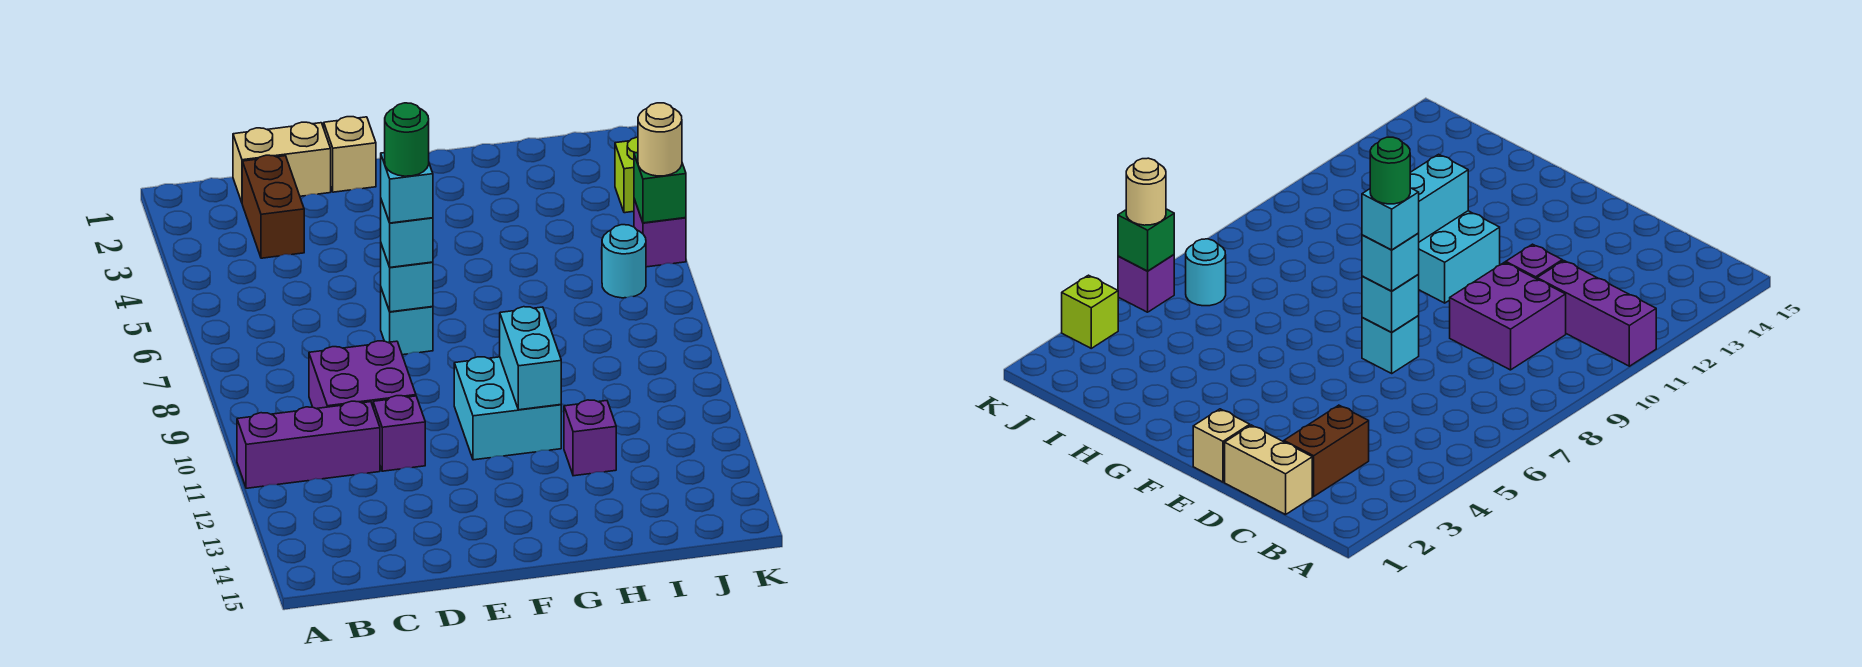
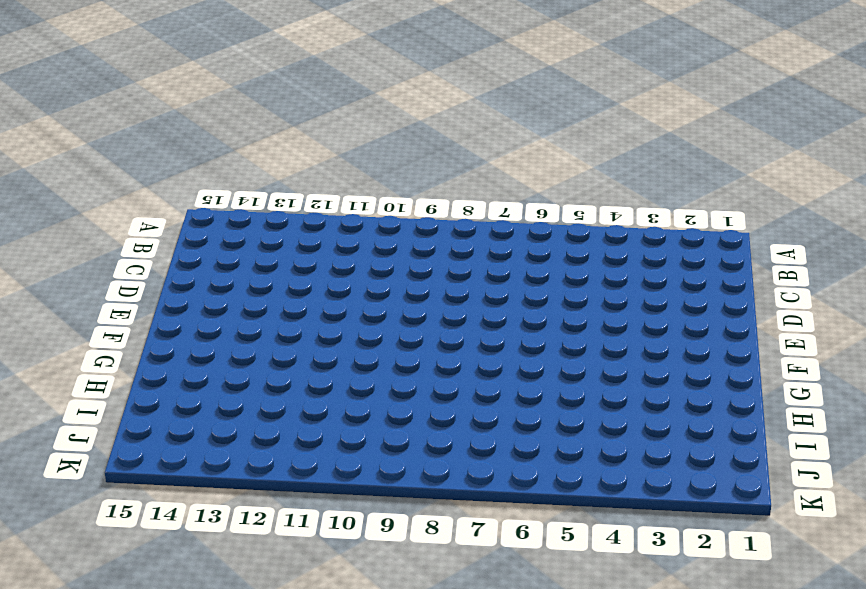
none -> purple brick A11:C11 level 1
none -> tan brick C1:D1 level 1
none -> brown brick C2:C3 level 1

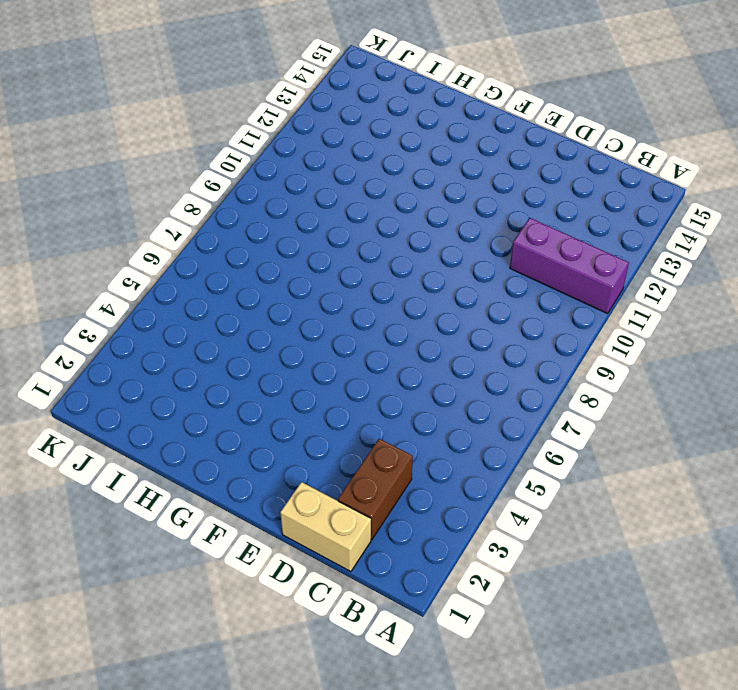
none -> purple brick C9:D10 level 1
none -> purple brick D11 level 1
none -> tan brick E1 level 1

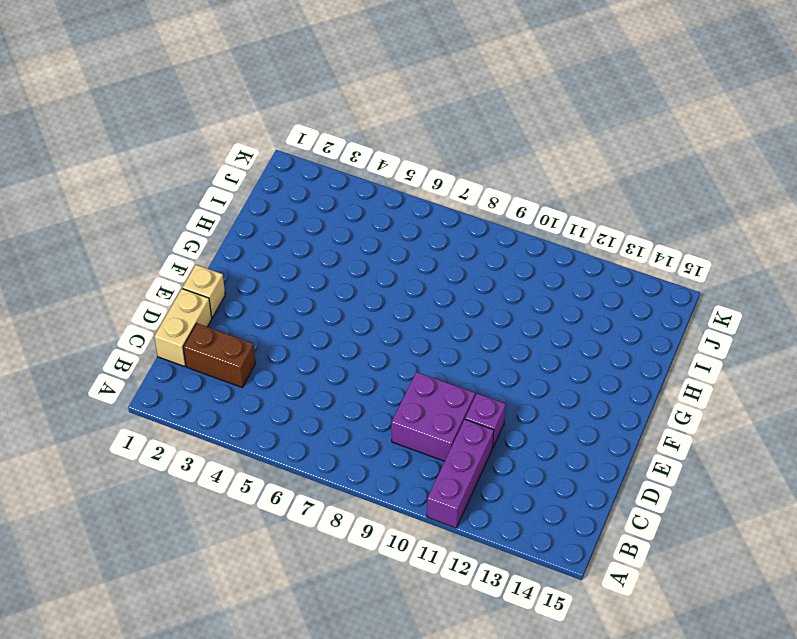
none -> cyan brick E7 level 1
none -> cyan brick F10:G11 level 1
none -> purple brick H12 level 1

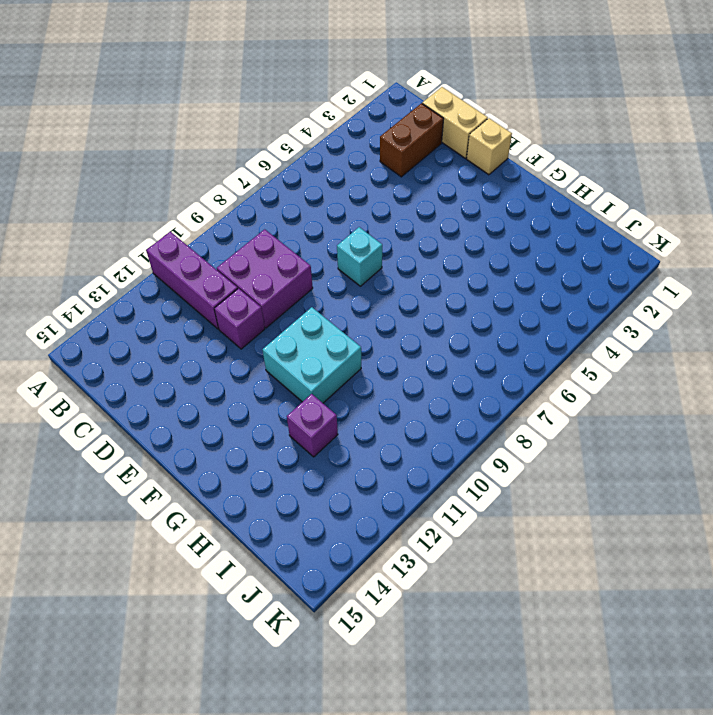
none -> cyan round brick J6 level 1
none -> lime brick K3 level 1
none -> purple brick K5 level 1

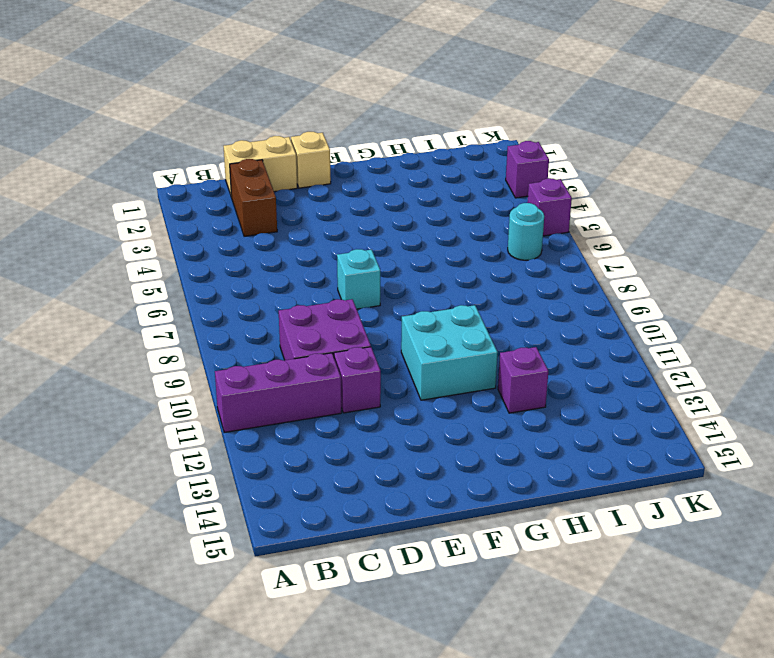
purple brick K3 level 1 -> lime brick K3 level 1
none -> cyan brick E7 level 2
none -> cyan brick G10:G11 level 2
none -> green brick K5 level 2

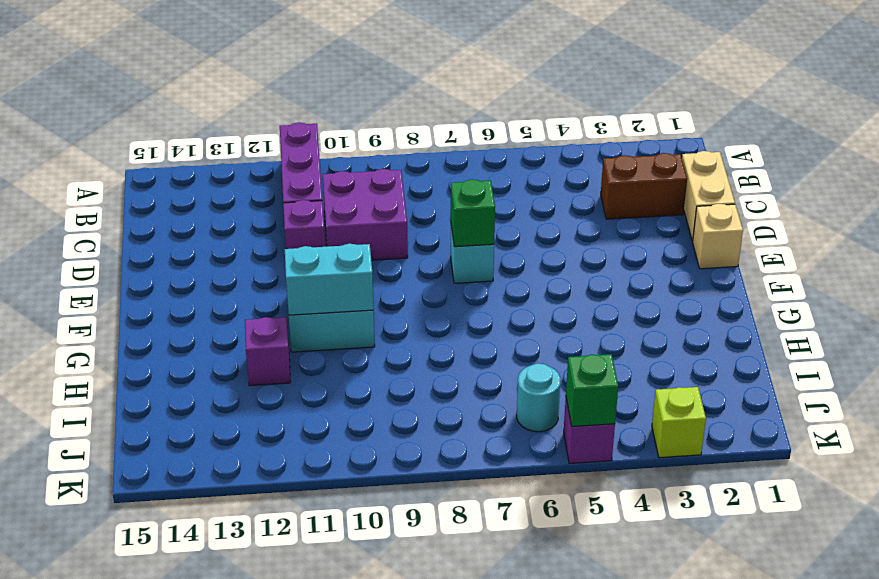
green brick E7 level 2 -> cyan brick E7 level 2
none -> cyan brick E7 level 3
none -> tan round brick K5 level 3
none -> cyan brick E7 level 4

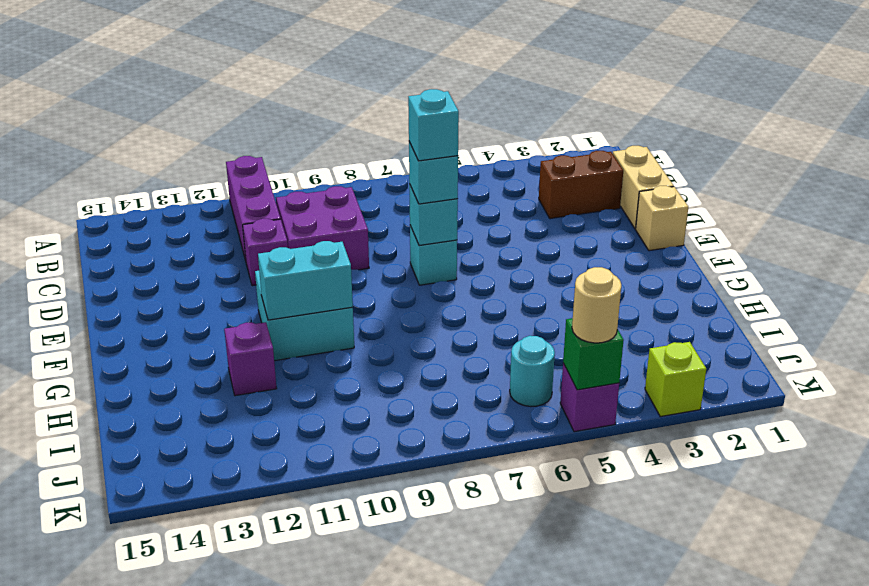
none -> green round brick E7 level 5

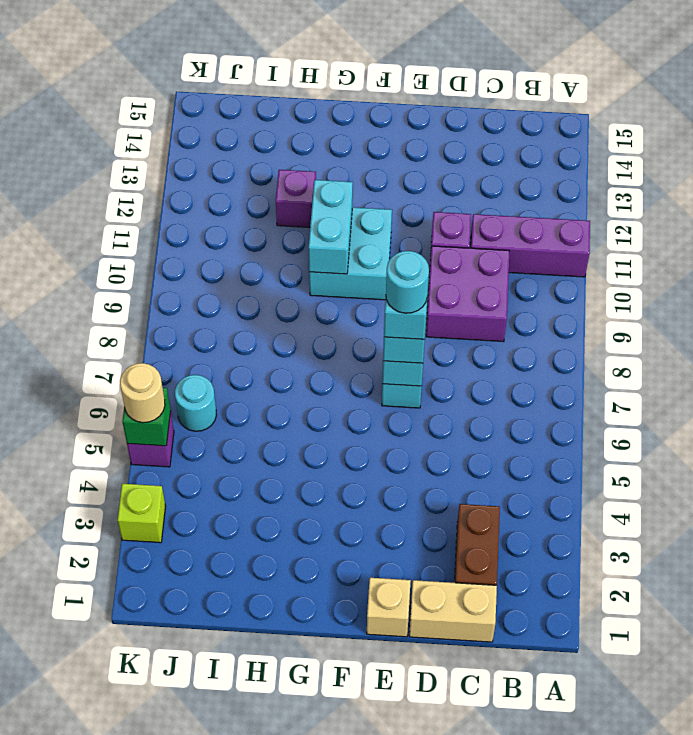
cyan round brick E7 level 5 -> green round brick E7 level 5

